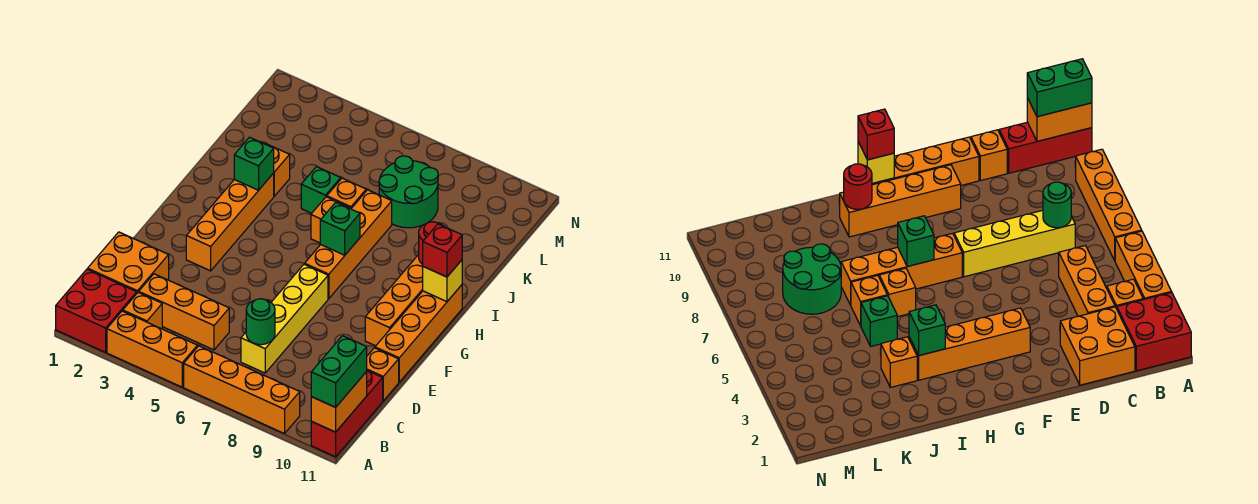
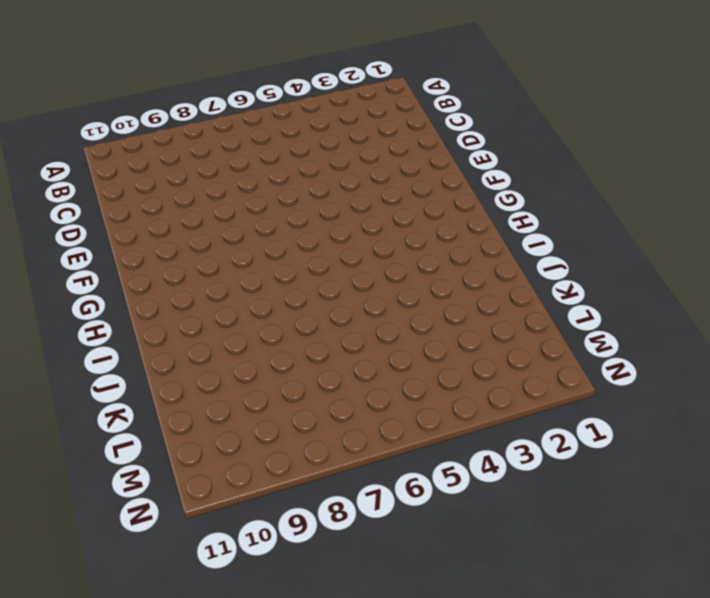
none -> red brick A1:B2 level 1
none -> orange brick A3:A5 level 1
none -> orange brick A6:A9 level 1

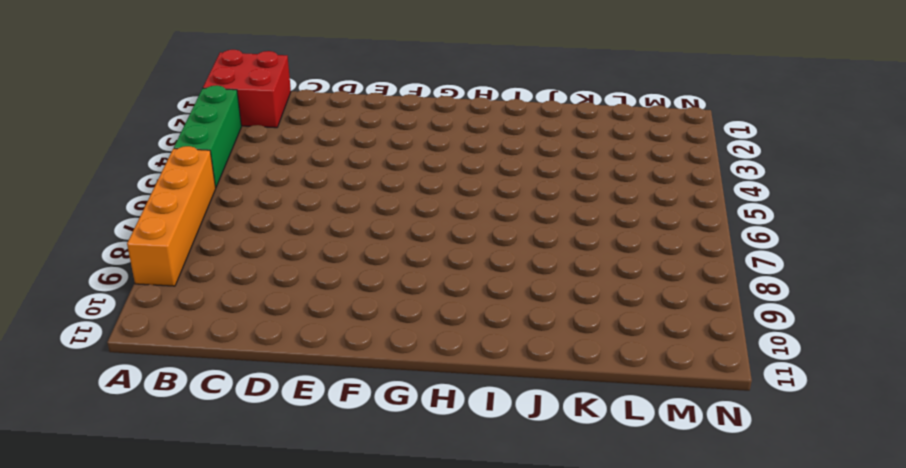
green brick A3:A5 level 1 -> orange brick A3:A5 level 1
none -> red brick A11:C11 level 1
none -> orange brick B3 level 1
none -> orange brick C1:D2 level 1

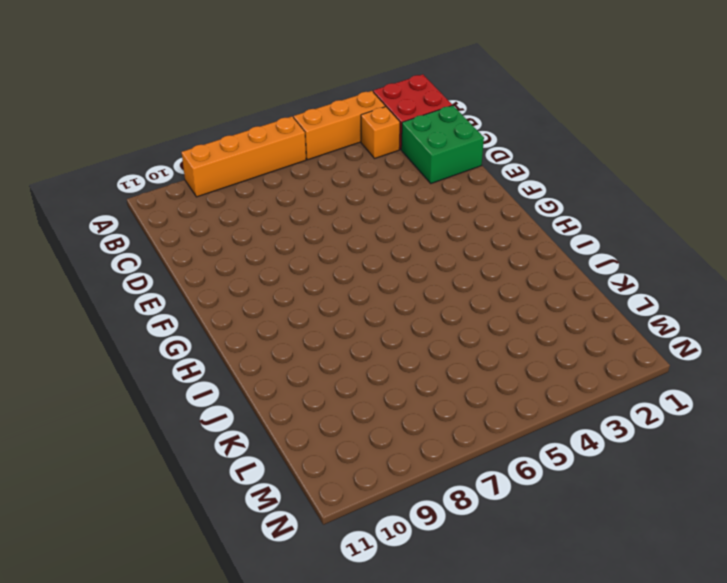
green brick C1:D2 level 1 -> orange brick C1:D2 level 1
none -> red brick A11:C11 level 1
none -> orange brick C3:C5 level 1
none -> yellow brick C7:F7 level 1

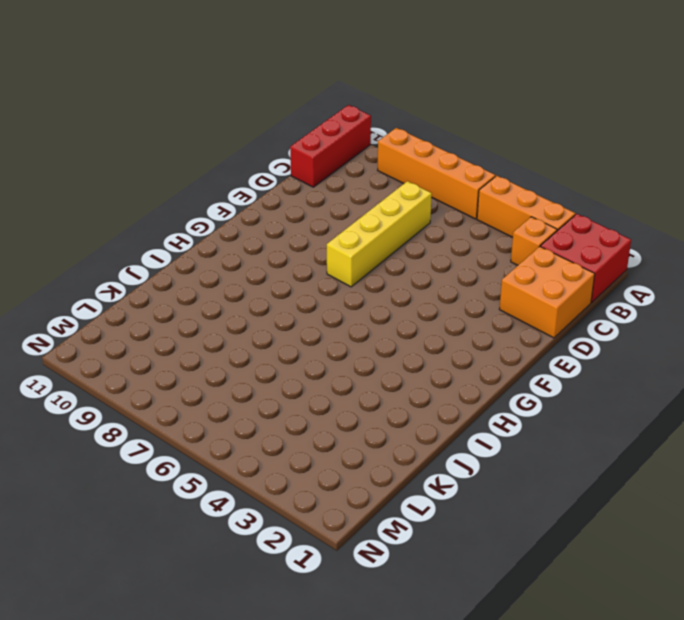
none -> orange brick C3:C5 level 1
none -> orange brick D11 level 1
none -> orange brick E11:H11 level 1

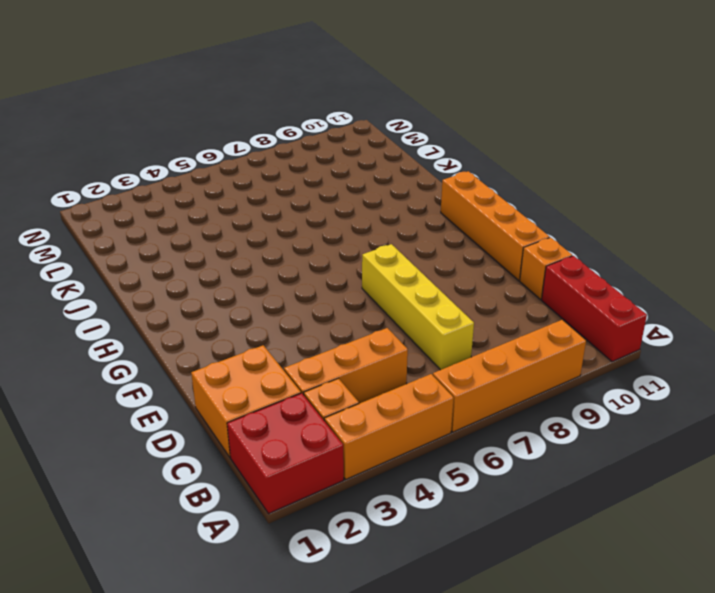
none -> orange brick F3:I3 level 1
none -> orange brick F10:I10 level 1
none -> orange brick G7:J7 level 1

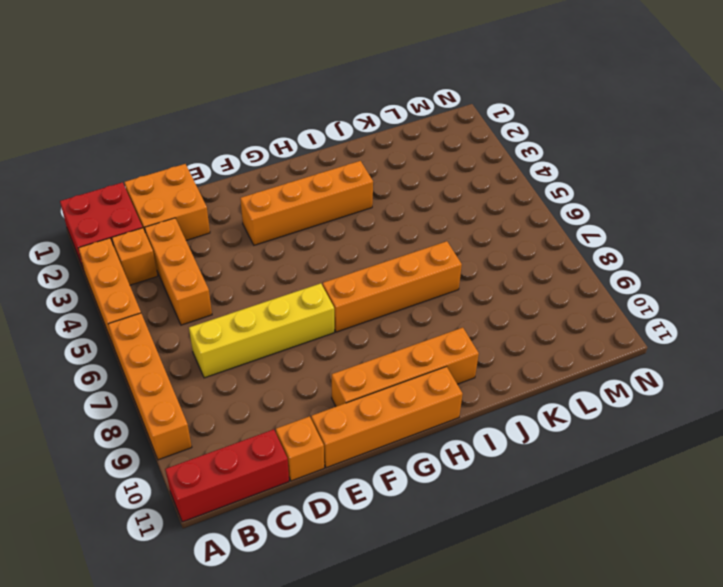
none -> orange brick I6 level 1
none -> orange brick J3 level 1
none -> green brick J5 level 1

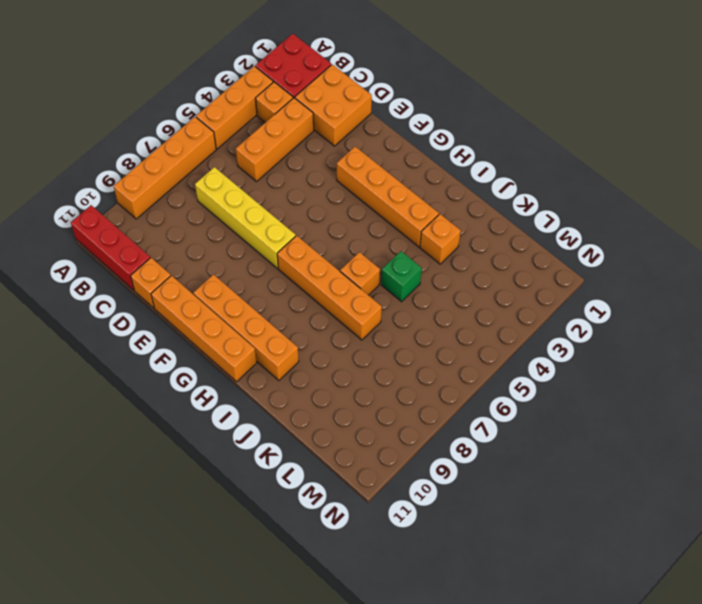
none -> orange brick J6 level 1
none -> green round brick K7:L8 level 1
none -> orange brick A11:B11 level 2

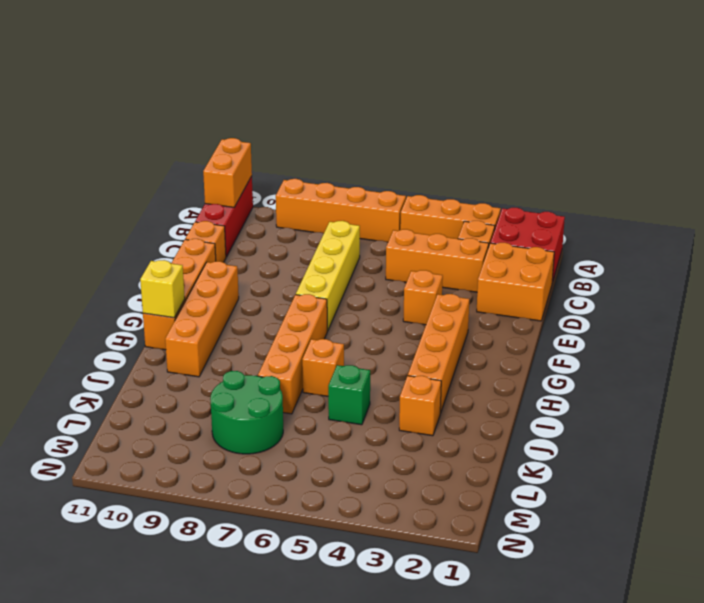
orange brick E4 level 1 -> orange brick J6 level 1
none -> green round brick C7 level 2
none -> green brick H7 level 2
none -> green brick I3 level 2

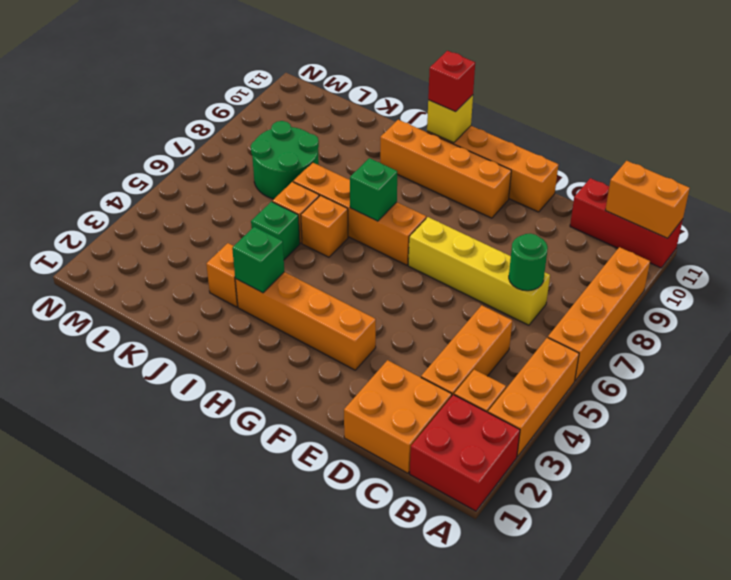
none -> orange brick D11 level 1
none -> red round brick I10 level 2
none -> green brick A11:B11 level 3

